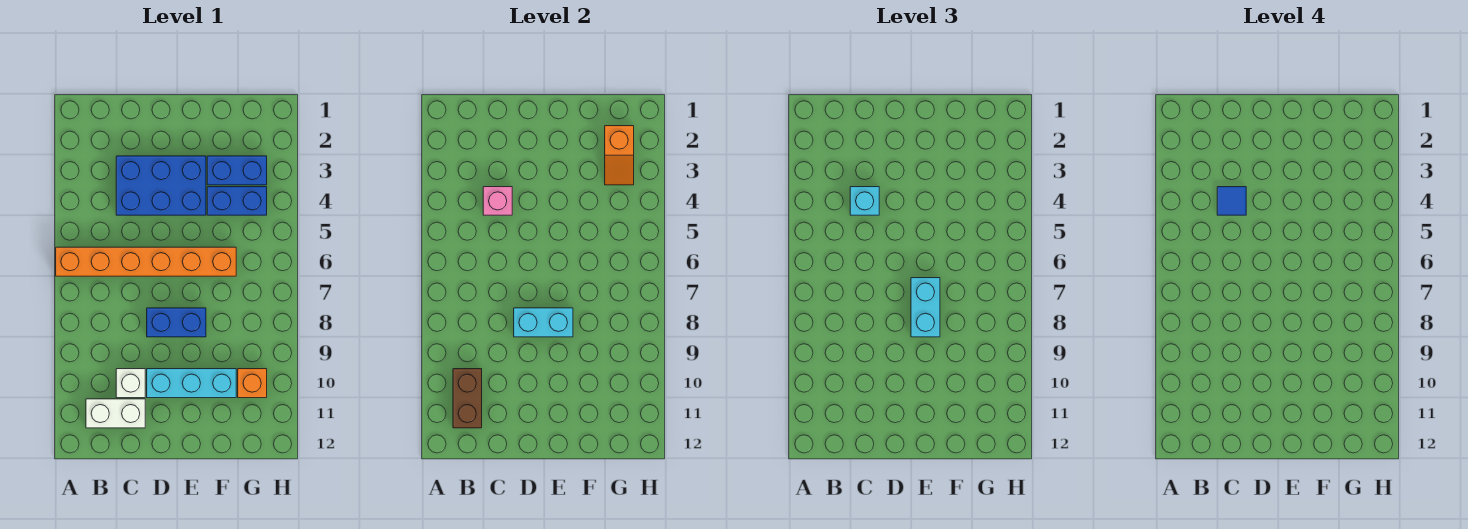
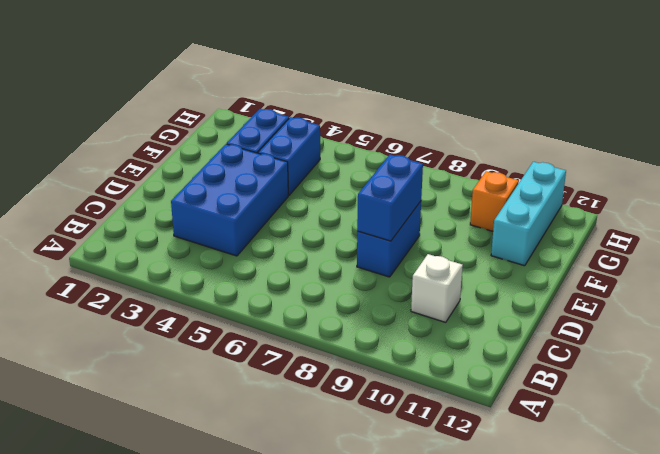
blue brick D8:E8 level 2 -> cyan brick D8:E8 level 2
cyan brick F11:H11 level 1 -> cyan brick D10:F10 level 1
none -> orange brick A6:F6 level 1
none -> white brick B11:C11 level 1
none -> brown brick B10:B11 level 2

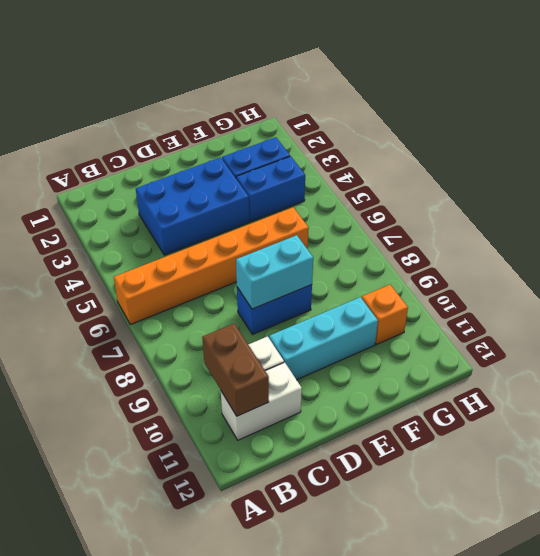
none -> pink brick C4 level 2
none -> orange slope G2:G3 level 2 top 2
none -> cyan brick C4 level 3

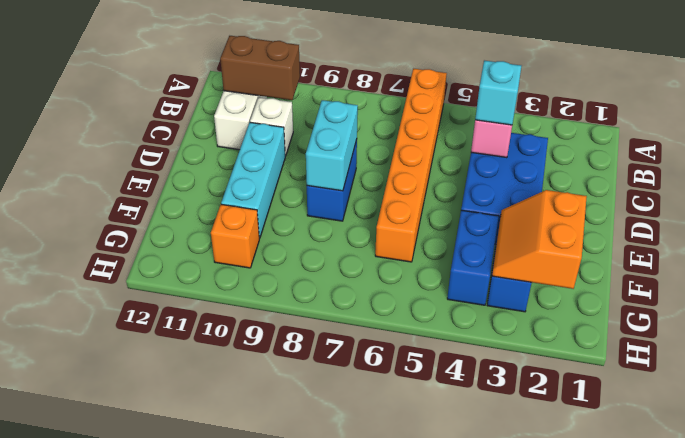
orange slope F2:G3 level 2 top 2 -> orange slope G2:G3 level 2 top 2
none -> cyan brick E7:E8 level 3
none -> blue tile C4 level 4

